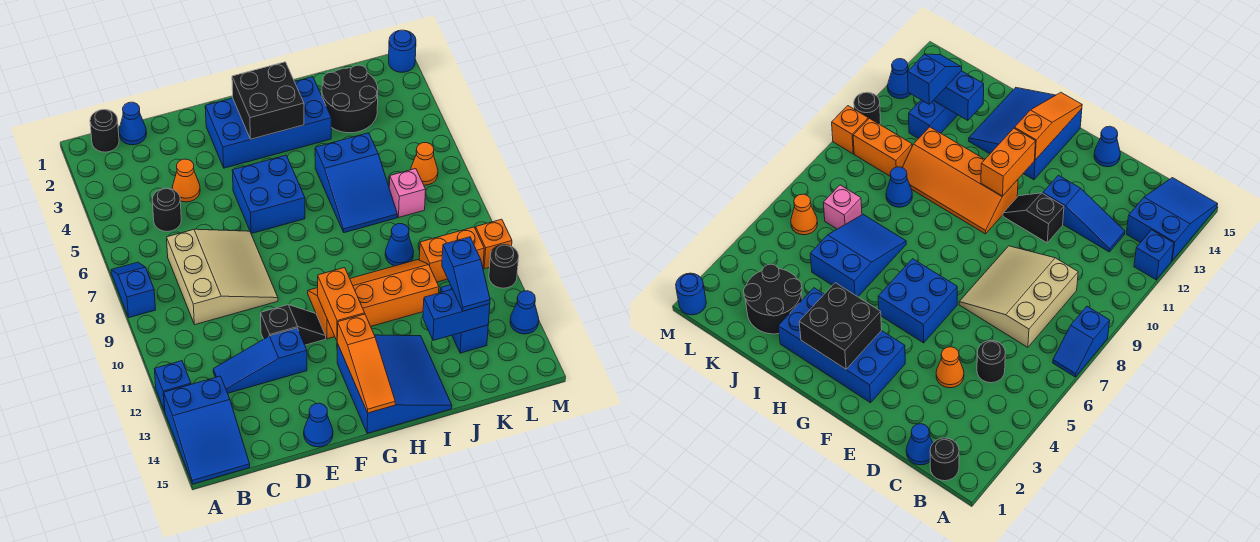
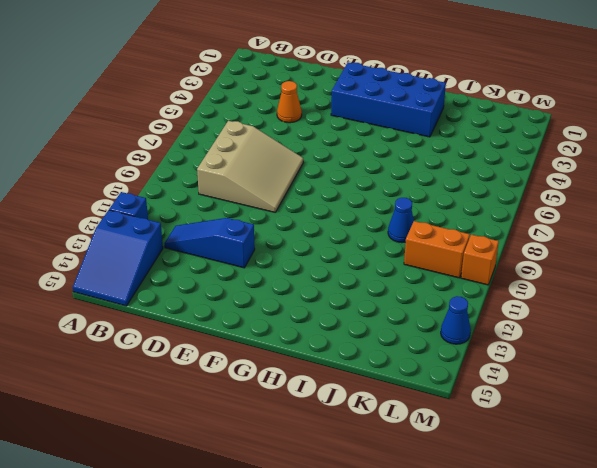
none -> blue slope A7:A8 level 1 top 8
none -> black round brick B1 level 1
none -> blue cone C1 level 1
none -> black round brick C5 level 1

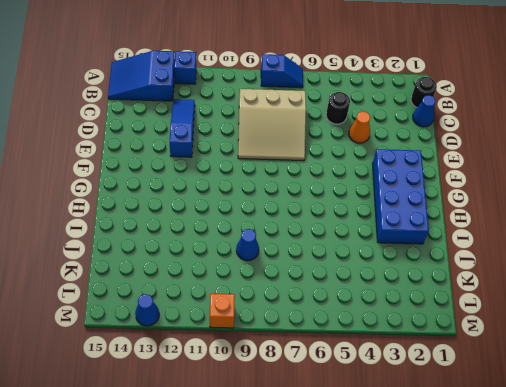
none -> black slope E11:F11 level 1 top E
none -> blue cone E15 level 1
none -> blue brick F5:G6 level 1
none -> orange slope G10:J11 level 1 top 11

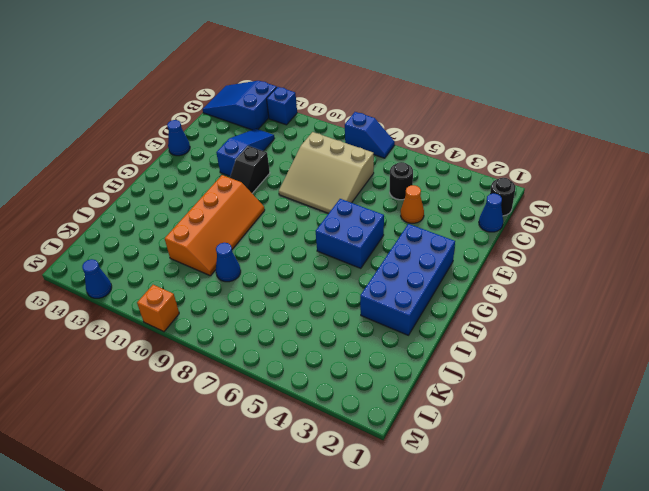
none -> blue slope G13:I15 level 1 top G
none -> blue slope I5:J7 level 1 top 5
none -> black round brick J2:K3 level 1
none -> pink brick K7 level 1

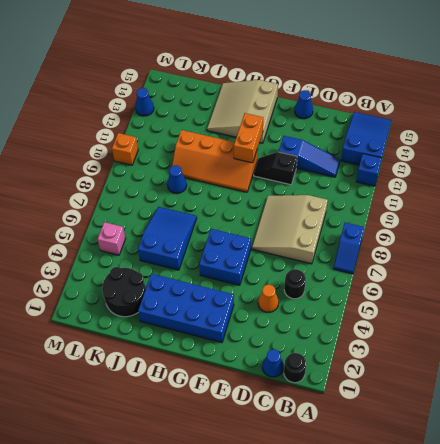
tan slope G13:I15 level 1 top G -> blue slope G13:I15 level 1 top G
pink brick L5 level 1 -> pink brick K7 level 1
none -> orange brick K10:L10 level 1
none -> blue brick K12:K13 level 1
none -> orange cone L6 level 1
none -> blue round brick M1 level 1

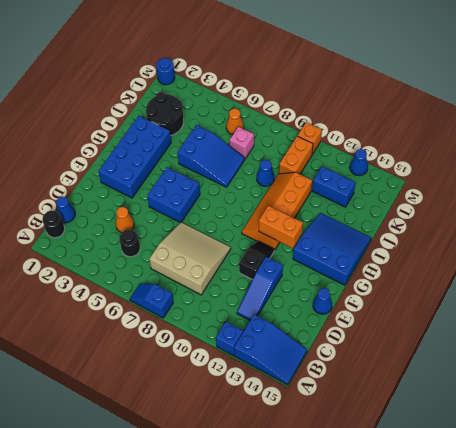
none -> black round brick M11 level 1
none -> black brick G2:H3 level 2
none -> orange slope G13:G15 level 2 top 13
none -> blue brick J13:K13 level 2

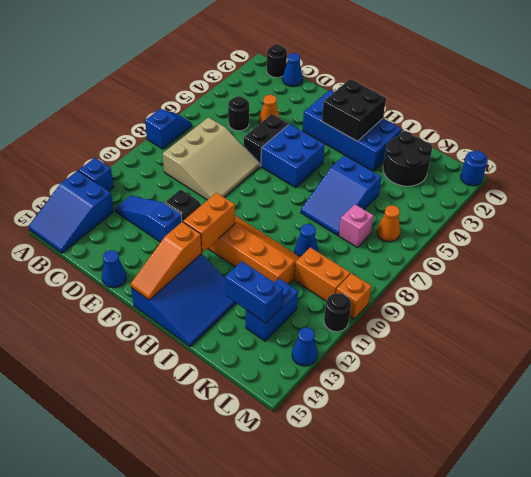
black brick E5:E6 level 1 -> none
none -> blue slope K12:K13 level 3 top 12

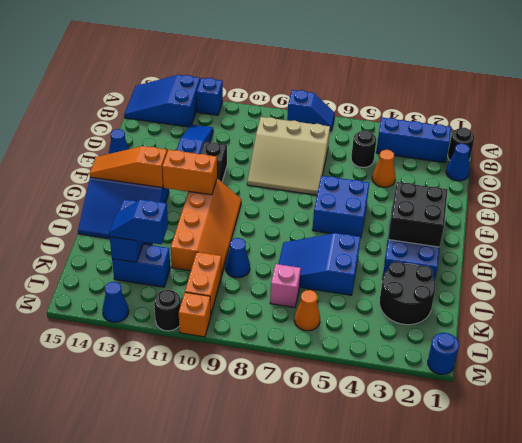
blue brick B2:B4 level 1 -> none

